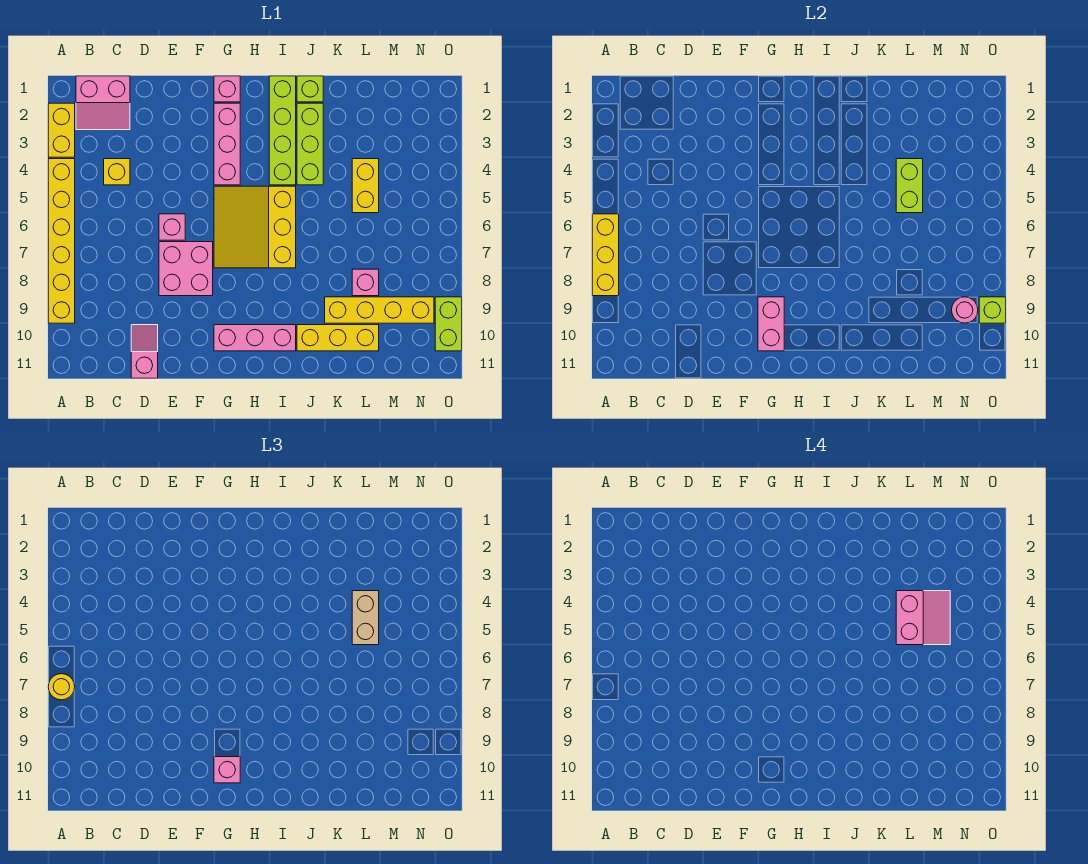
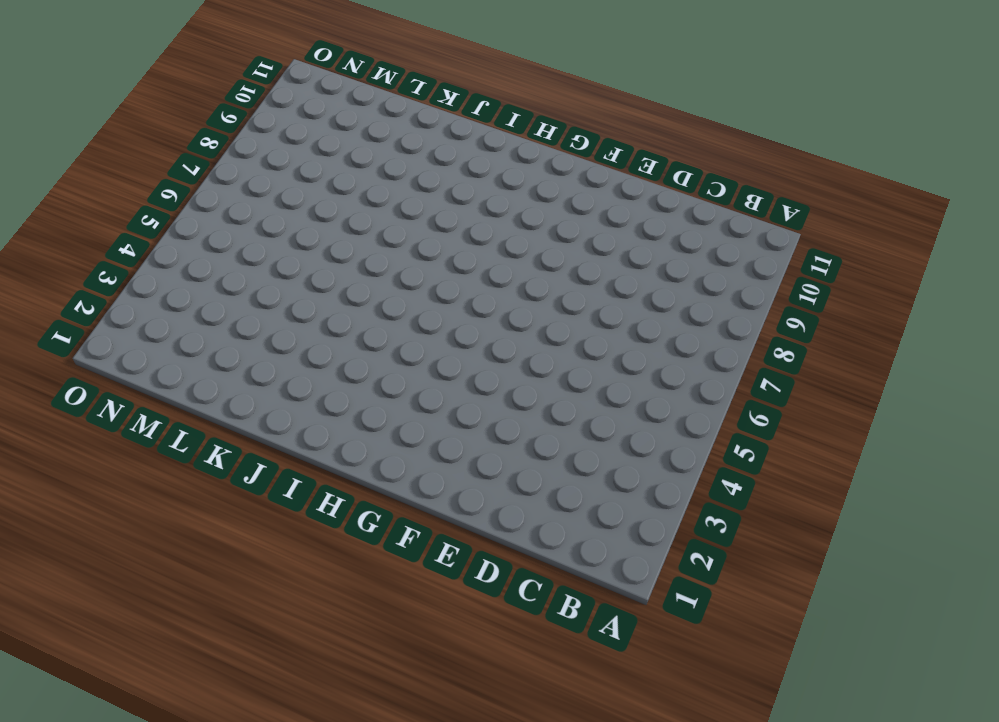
none -> yellow brick A2:A3 level 1
none -> yellow brick A4:A9 level 1
none -> pink slope B1:C2 level 1 top 1

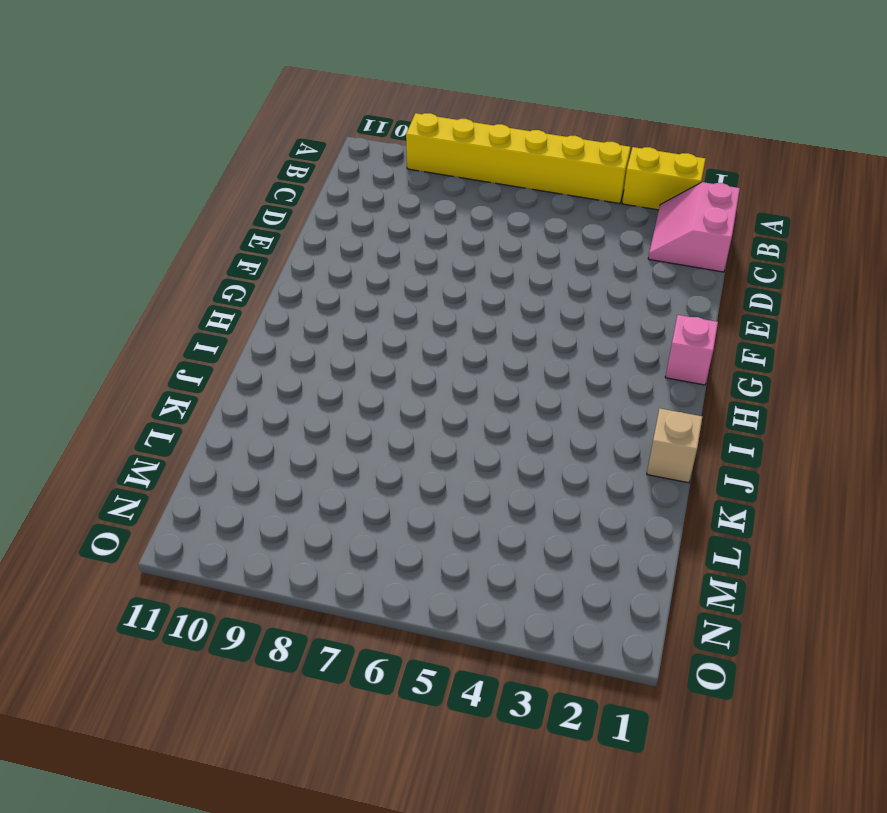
tan brick J1 level 1 -> lime brick J1 level 1
none -> yellow brick C4 level 1
none -> pink slope D10:D11 level 1 top 11
none -> pink brick E6 level 1

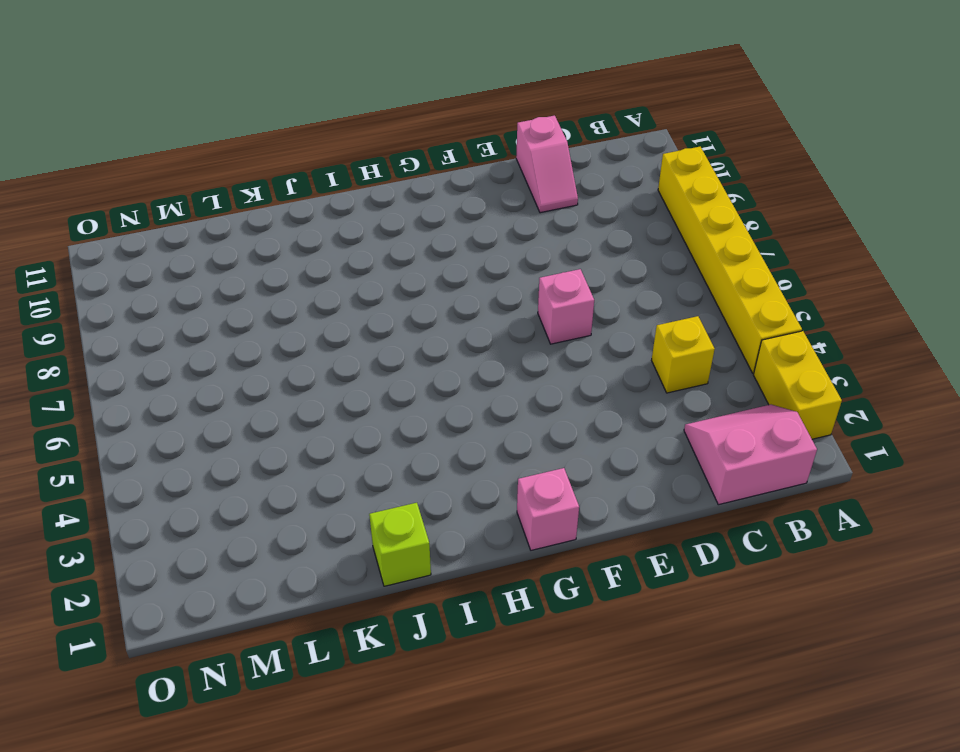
none -> pink brick E7:F8 level 1
none -> pink brick G2:G4 level 1
none -> yellow slope G5:I7 level 1 top I

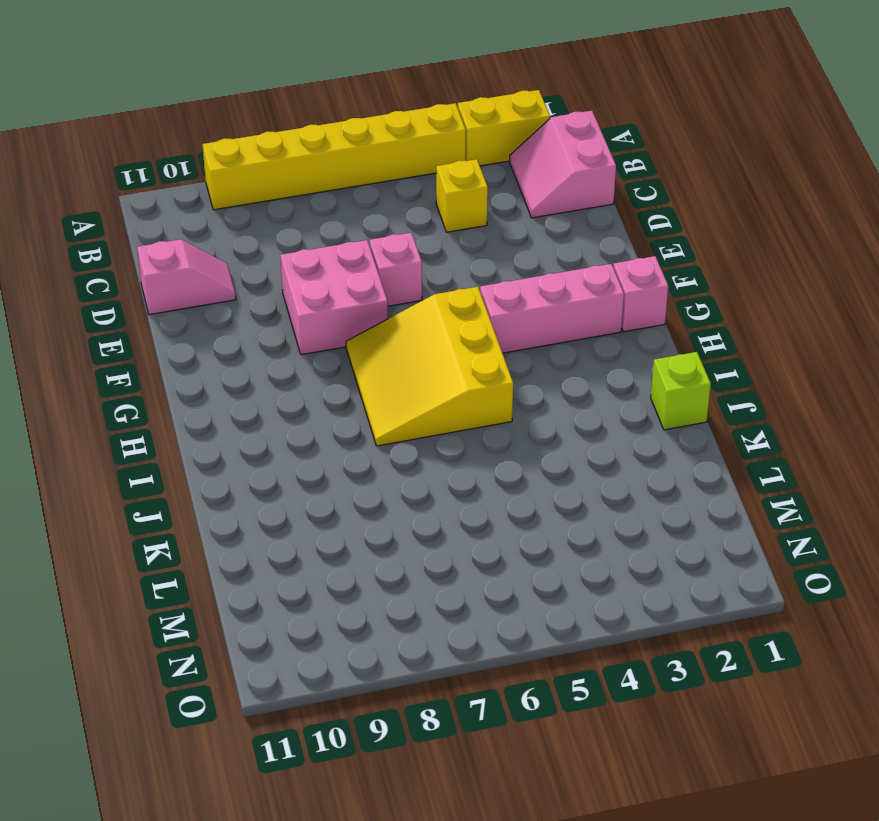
yellow slope G5:I7 level 1 top 5 -> yellow slope G5:I7 level 1 top I
none -> pink brick G10:I10 level 1
none -> lime brick I1:I4 level 1
none -> lime brick J2:J4 level 1

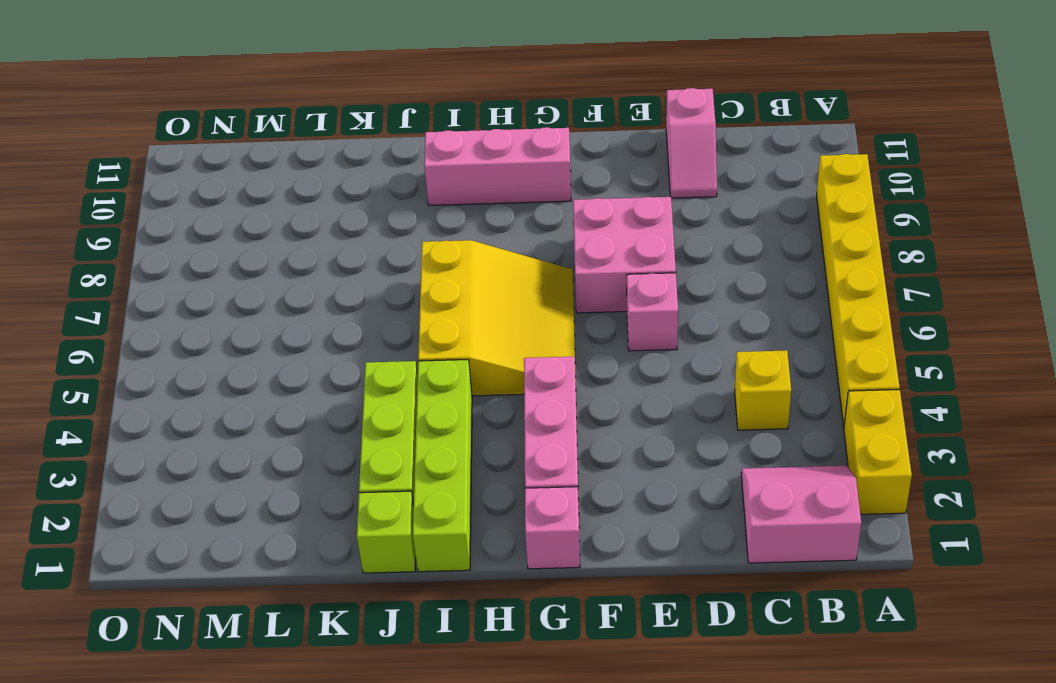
none -> yellow brick J10:L10 level 1
none -> yellow brick K9:N9 level 1
none -> yellow brick L4:L5 level 1

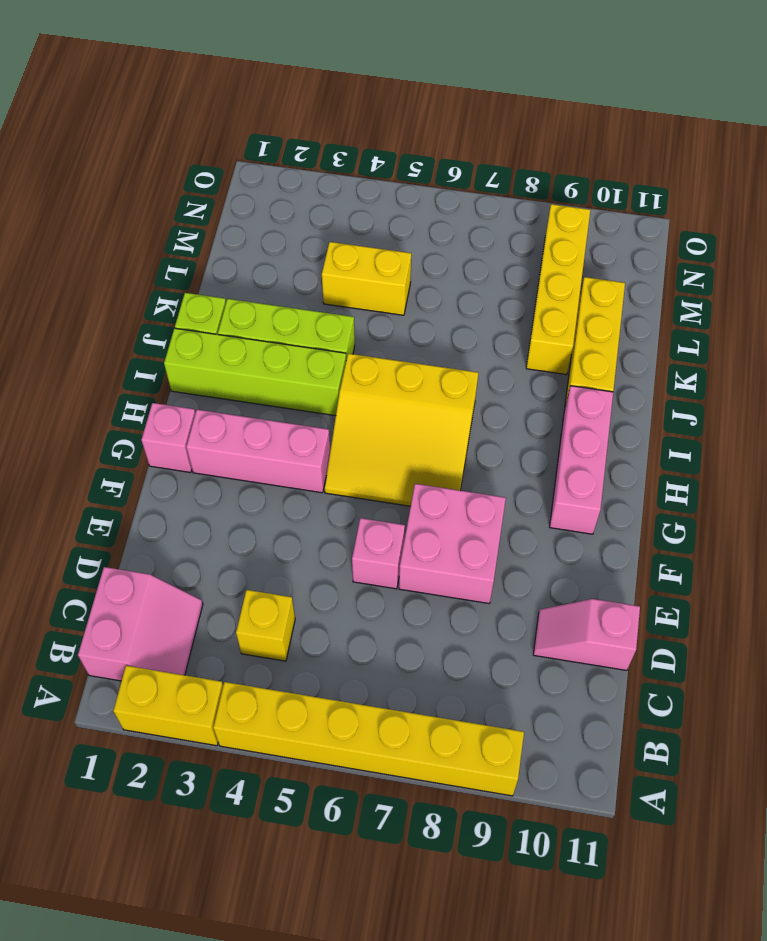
none -> pink brick L8 level 1
none -> lime brick O9:O10 level 1
none -> yellow brick A6:A8 level 2

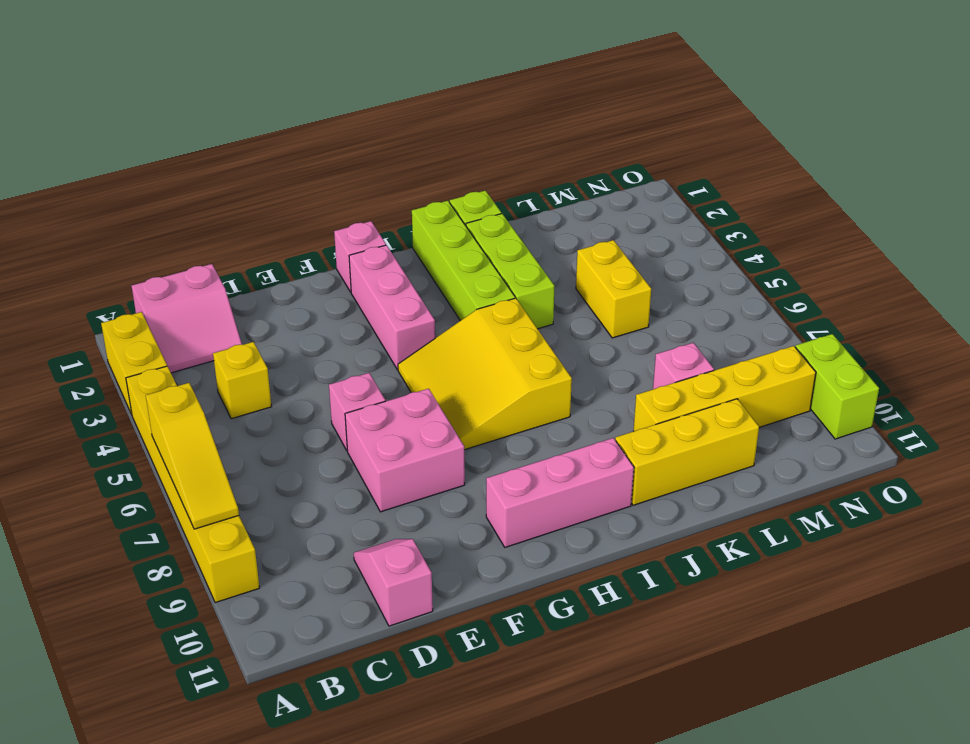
yellow slope A6:A8 level 2 top 6 -> yellow brick A6:A8 level 2
none -> pink brick G9:G10 level 2
none -> lime brick L4:L5 level 2
none -> pink round brick N9 level 2

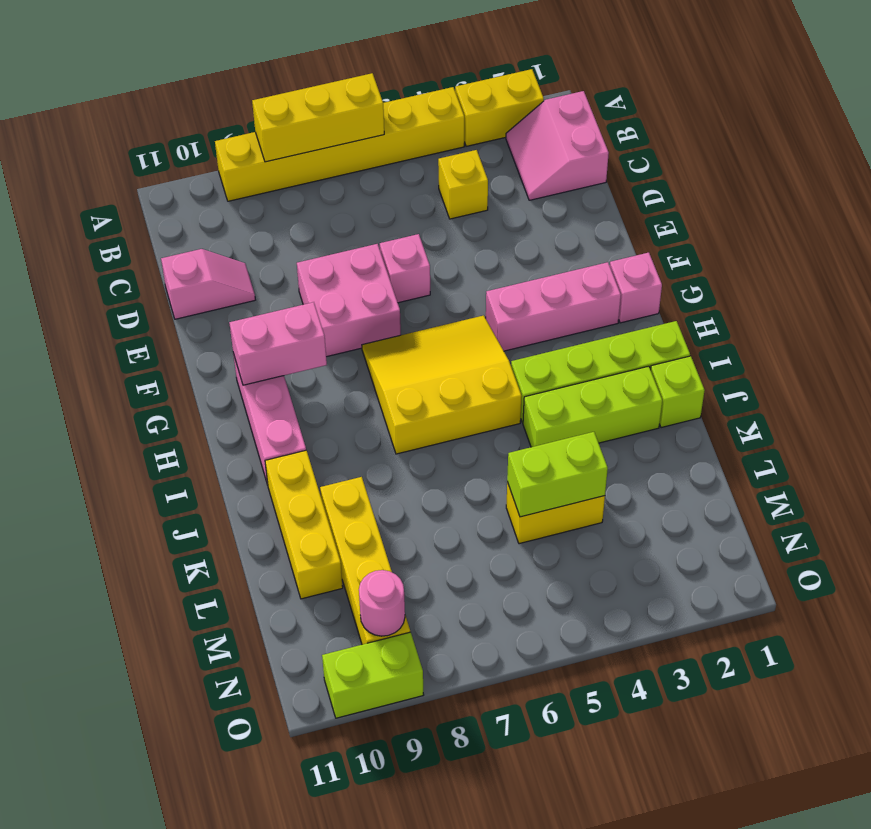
none -> pink brick L8 level 1
none -> lime brick O9 level 2
none -> yellow round brick A7 level 3

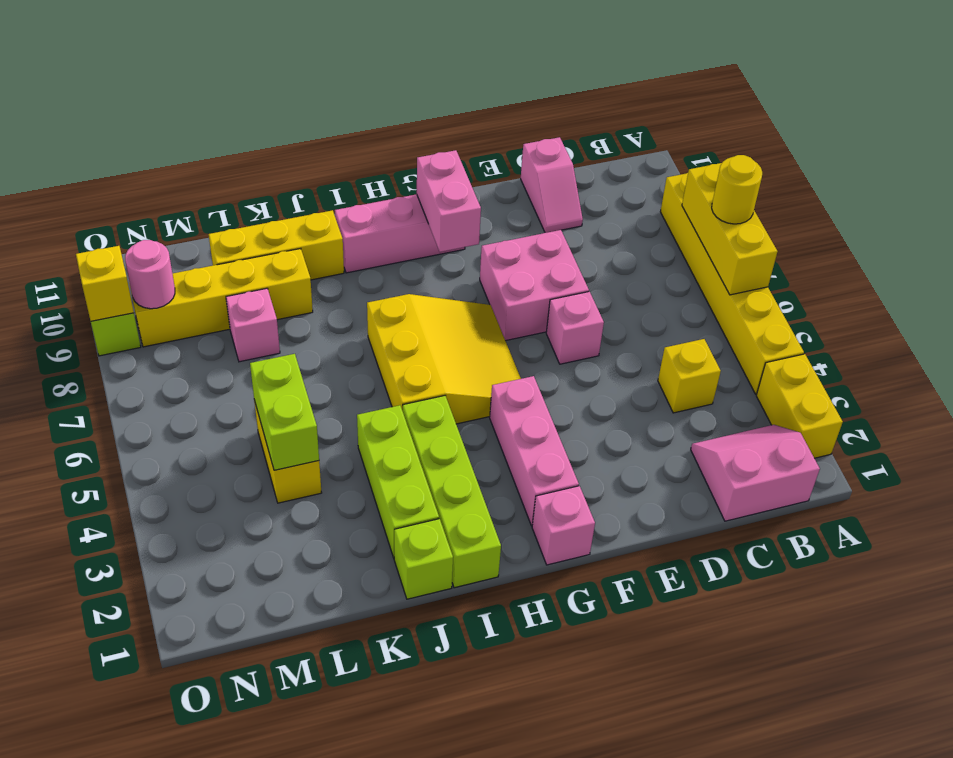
yellow brick O9 level 2 -> lime brick O9 level 2
none -> pink brick G10 level 3
none -> tan brick L4:L5 level 3
none -> pink slope L4:M5 level 4 top L

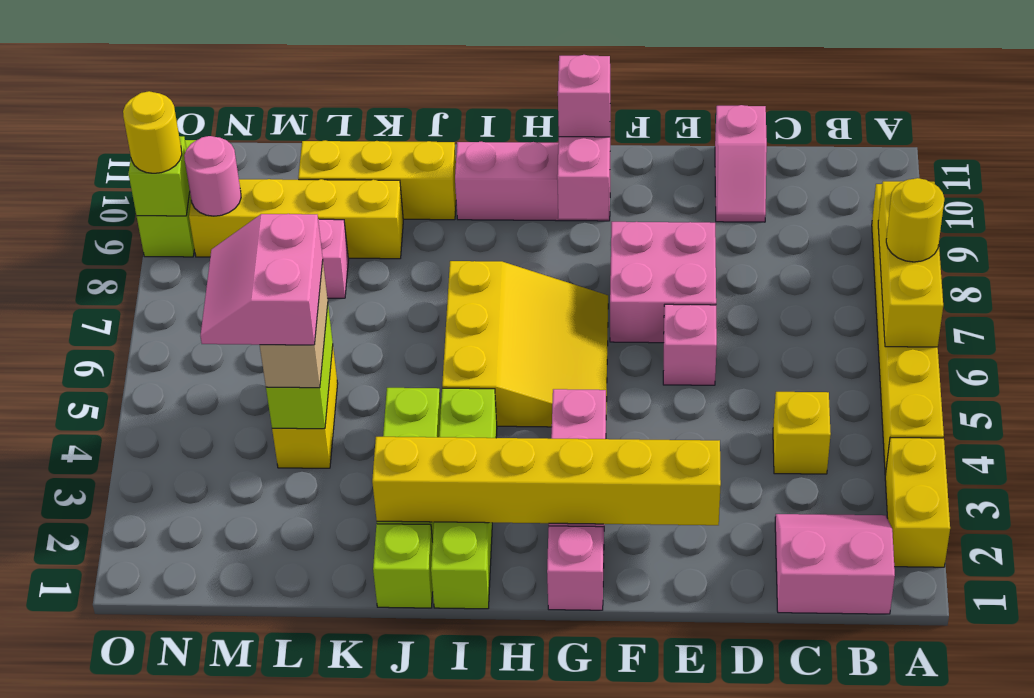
yellow brick E2:J2 level 2 -> none
yellow round brick O9 level 3 -> none

